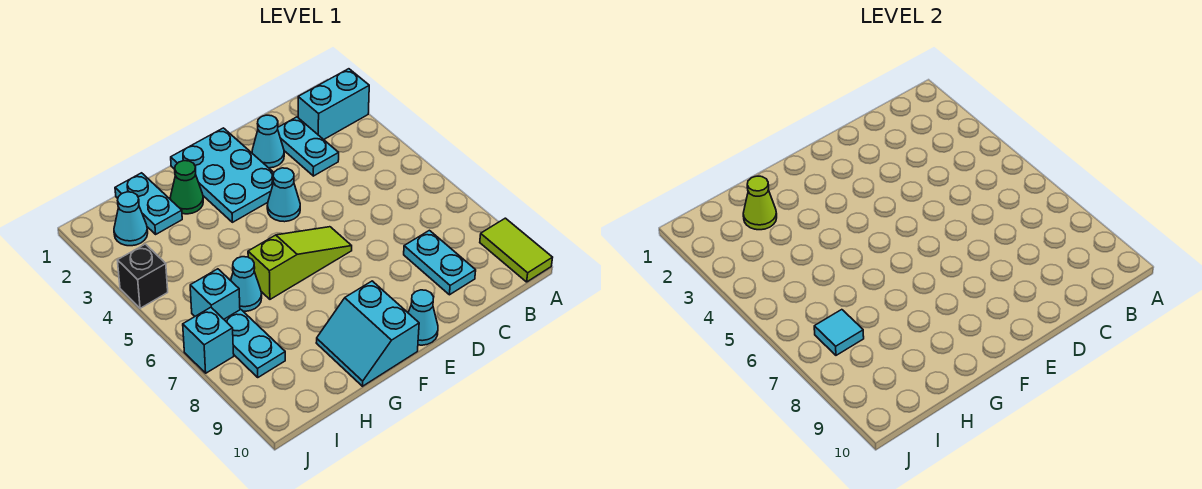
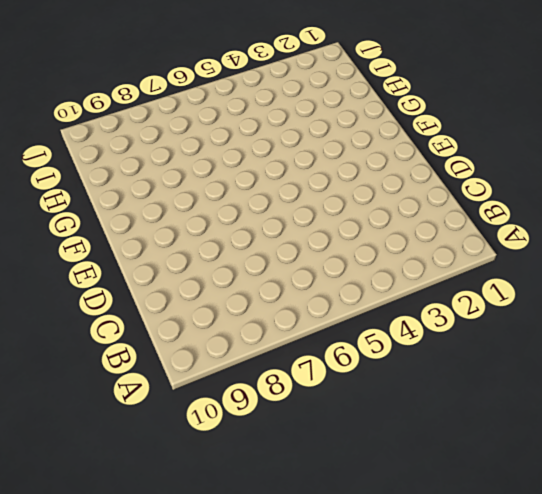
none -> cyan brick A2:B2 level 1
none -> lime tile A9:A10 level 1
none -> cyan plate C2:C3 level 1

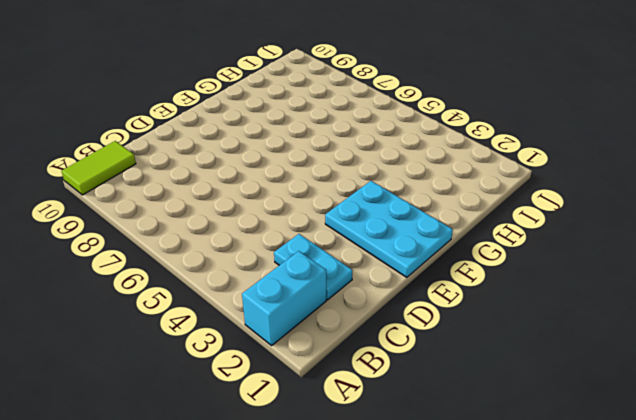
lime tile A10:B10 level 1 -> lime tile A9:A10 level 1
none -> cyan plate C8:C9 level 1
none -> cyan cone D2 level 1
none -> cyan cone E4 level 1

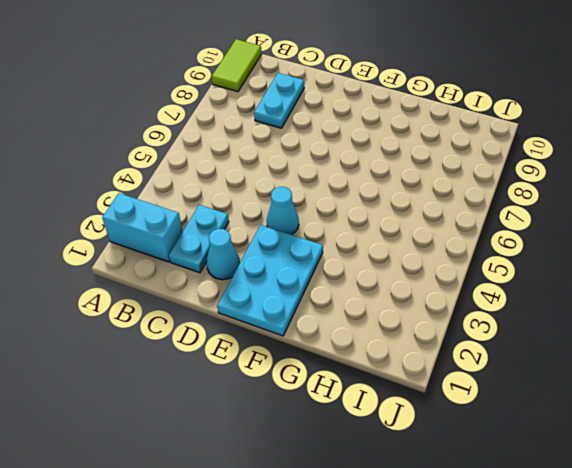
none -> lime slope E6:G6 level 1 top G
none -> cyan cone E10 level 1
none -> cyan slope F9:G10 level 1 top F

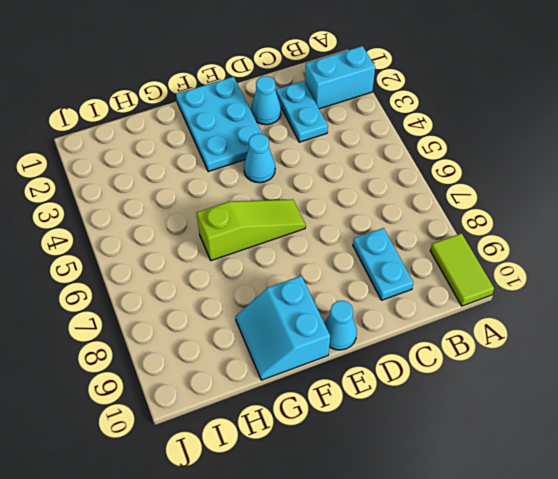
none -> green cone G2 level 1
none -> cyan plate H1:H2 level 1
none -> cyan cone H6 level 1

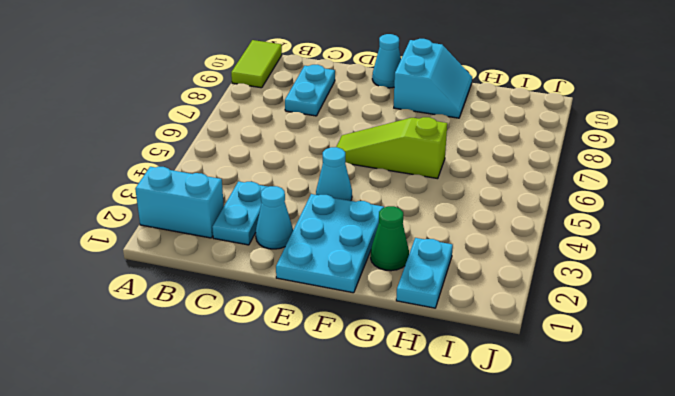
none -> cyan cone H6 level 1
none -> cyan cone I2 level 1
none -> cyan brick I6 level 1

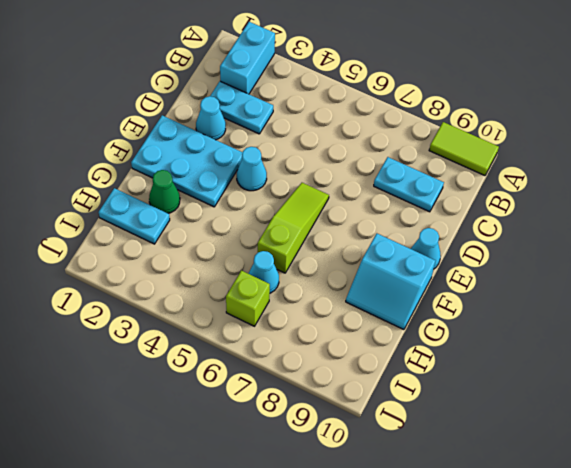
lime brick I6 level 1 -> cyan brick I6 level 1
none -> cyan cone I2 level 1
none -> cyan plate I7:I8 level 1
none -> black brick J4 level 1

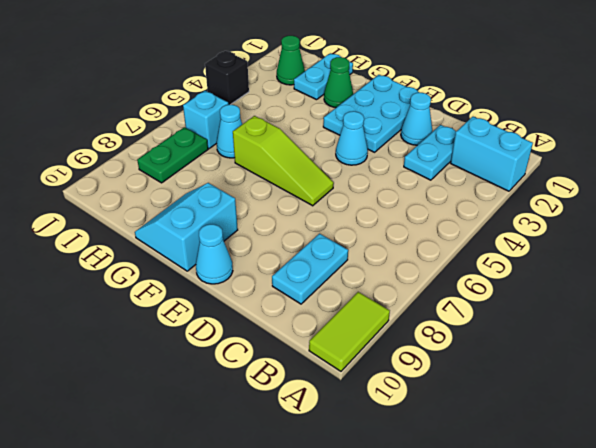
green cone I2 level 1 -> cyan cone I2 level 1
green plate I7:I8 level 1 -> cyan plate I7:I8 level 1
none -> cyan brick J7 level 1
none -> lime cone H2 level 2
none -> cyan tile I7 level 2

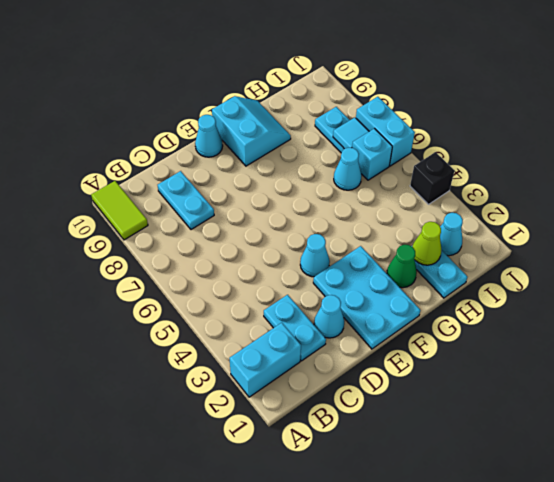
cyan brick J6:J7 level 1 -> cyan brick J7 level 1
none -> lime slope E6:G6 level 1 top G

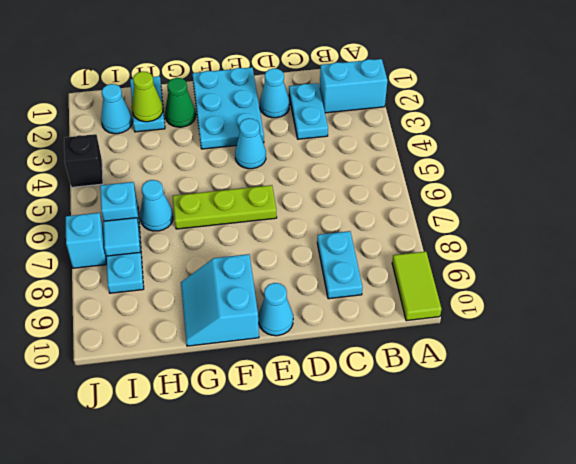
lime plate E6:G6 level 1 -> lime slope E6:G6 level 1 top G

